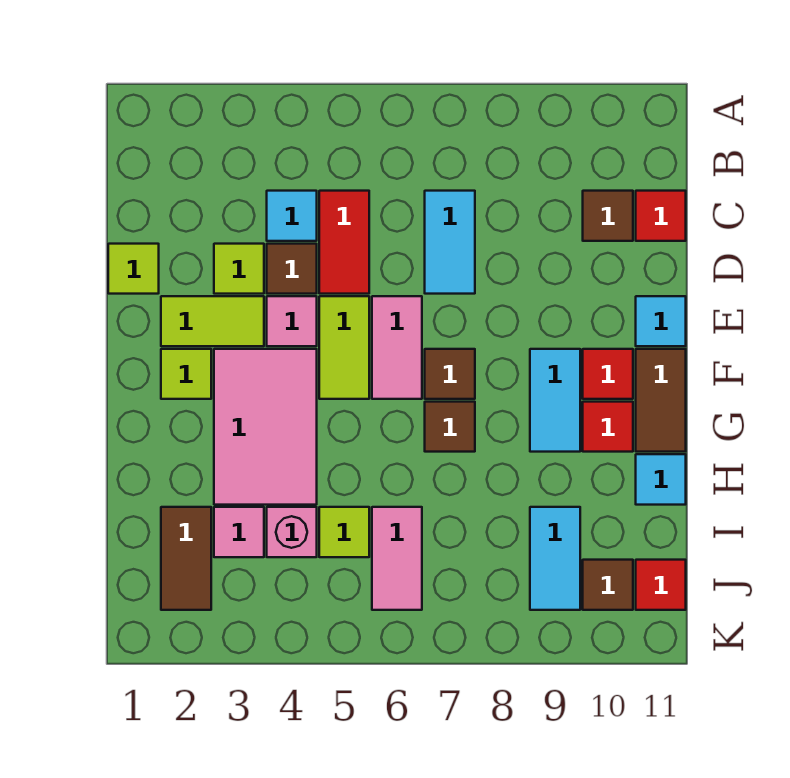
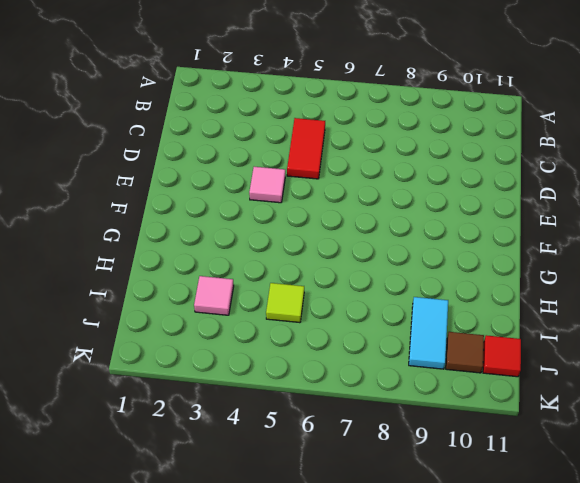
none -> cyan tile C4 level 1
none -> cyan tile C7:D7 level 1
none -> brown tile C10 level 1
none -> red tile C11 level 1

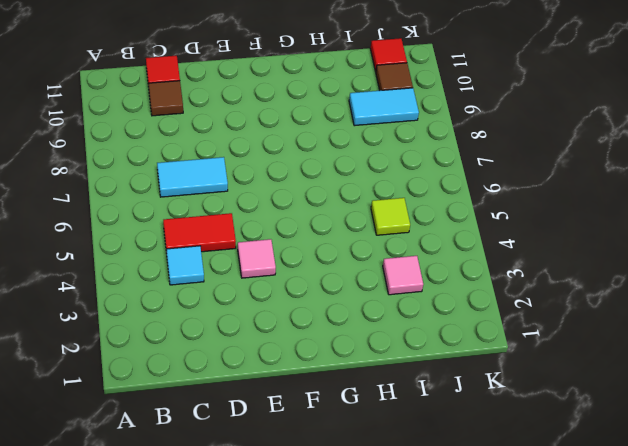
none -> lime tile D1 level 1
none -> lime tile D3 level 1
none -> brown tile D4 level 1
none -> lime tile E2:E3 level 1

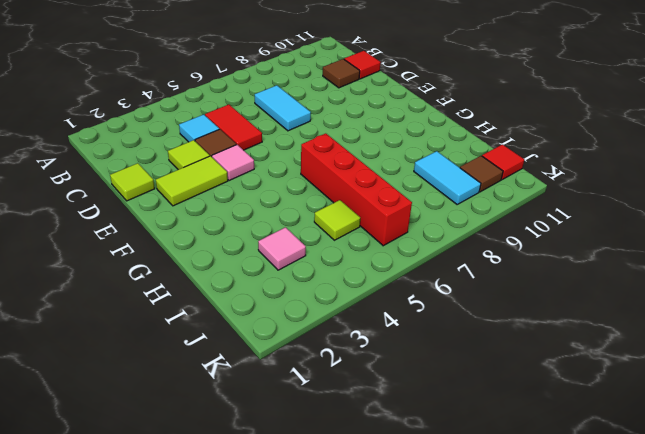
red brick G6:J6 level 1 -> pink tile I6:J6 level 1
none -> lime tile E5:F5 level 1
none -> pink tile E6:F6 level 1
none -> cyan tile E11 level 1
none -> lime tile F2 level 1

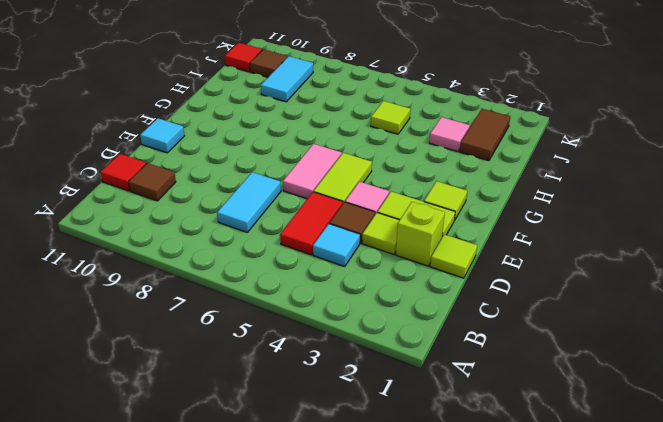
lime brick D2 level 1 -> none
none -> pink tile F3:H4 level 1
none -> brown tile F7 level 1
none -> cyan tile F9:G9 level 1
none -> red tile F10 level 1

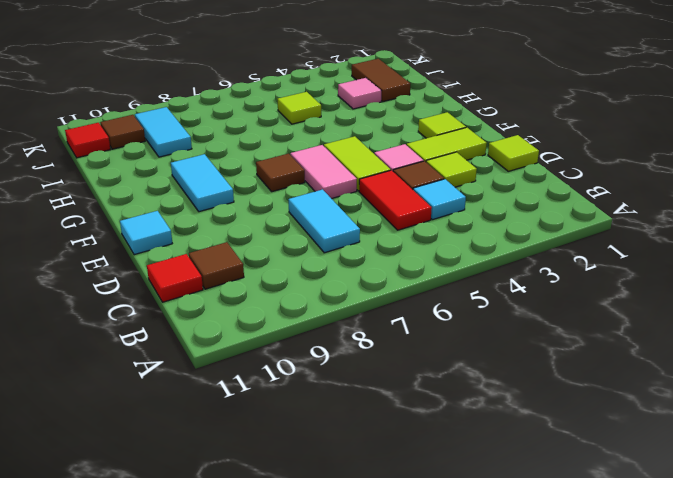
none -> pink tile F3:H4 level 1
none -> red tile F10 level 1
none -> brown tile F11:G11 level 1
none -> brown tile G7 level 1

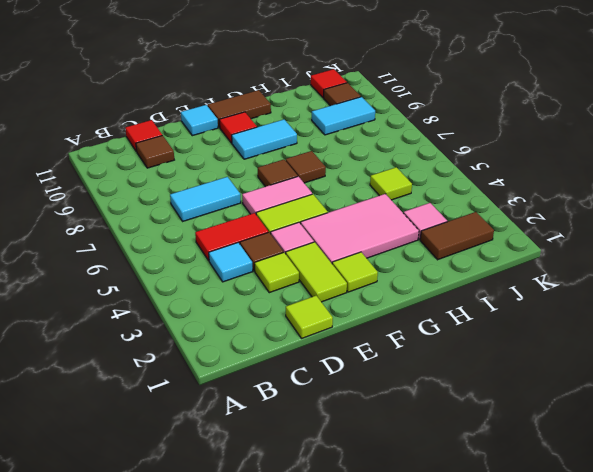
none -> red tile G10 level 1
none -> cyan tile H11 level 1
none -> pink brick I4 level 1
none -> pink tile I6:J6 level 1

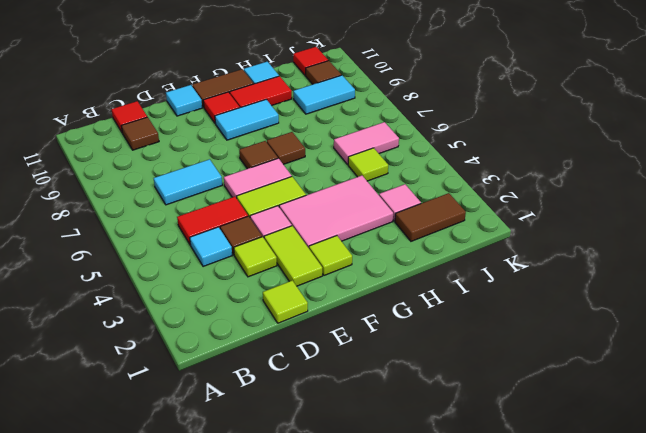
red tile G10:H10 level 1 -> red tile G10 level 1
none -> pink brick I4 level 1

